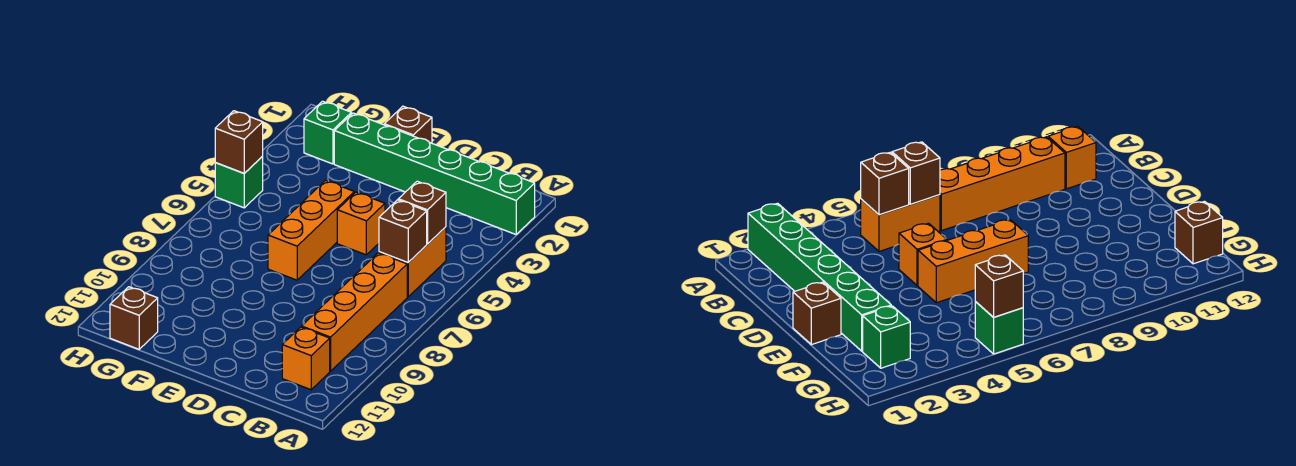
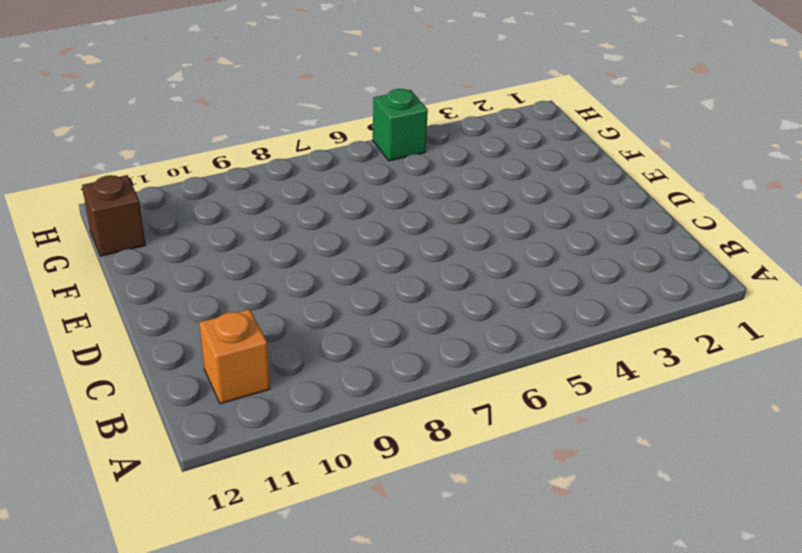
none -> green brick A2:F2 level 1
none -> orange brick B5:B6 level 1
none -> orange brick B7:B10 level 1

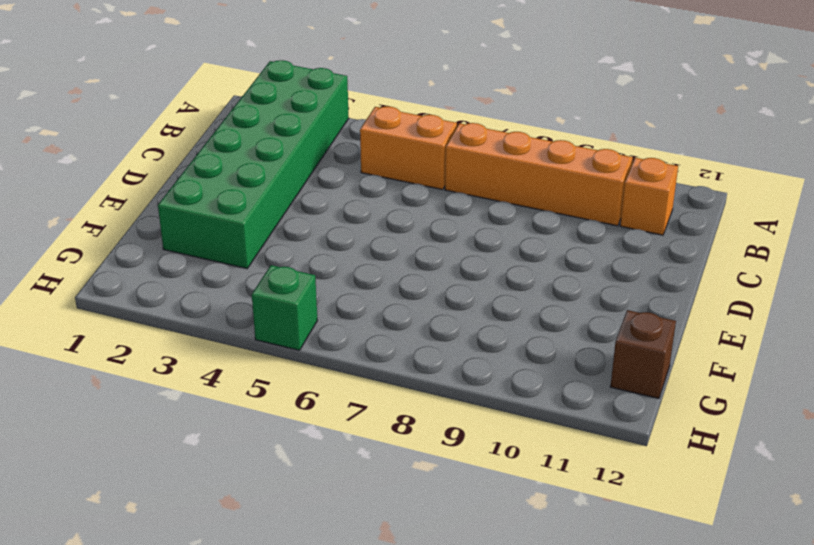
green brick A2:F3 level 1 -> green brick A2:F2 level 1
none -> orange brick D5 level 1
none -> brown brick E1 level 1
none -> orange brick E5:E7 level 1

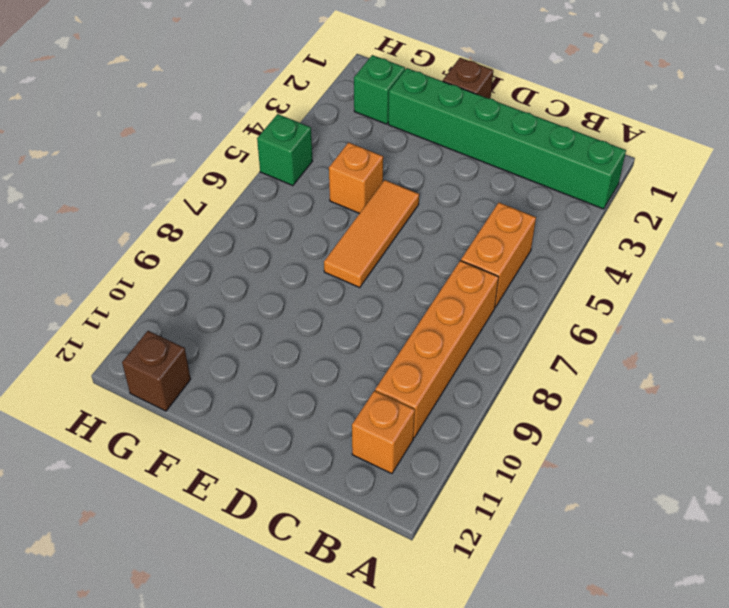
orange tile E5:E7 level 1 -> orange brick E5:E7 level 1
orange brick F5 level 1 -> orange brick D5 level 1
none -> brown brick B5 level 2
none -> brown brick B6 level 2
none -> brown brick H5 level 2

